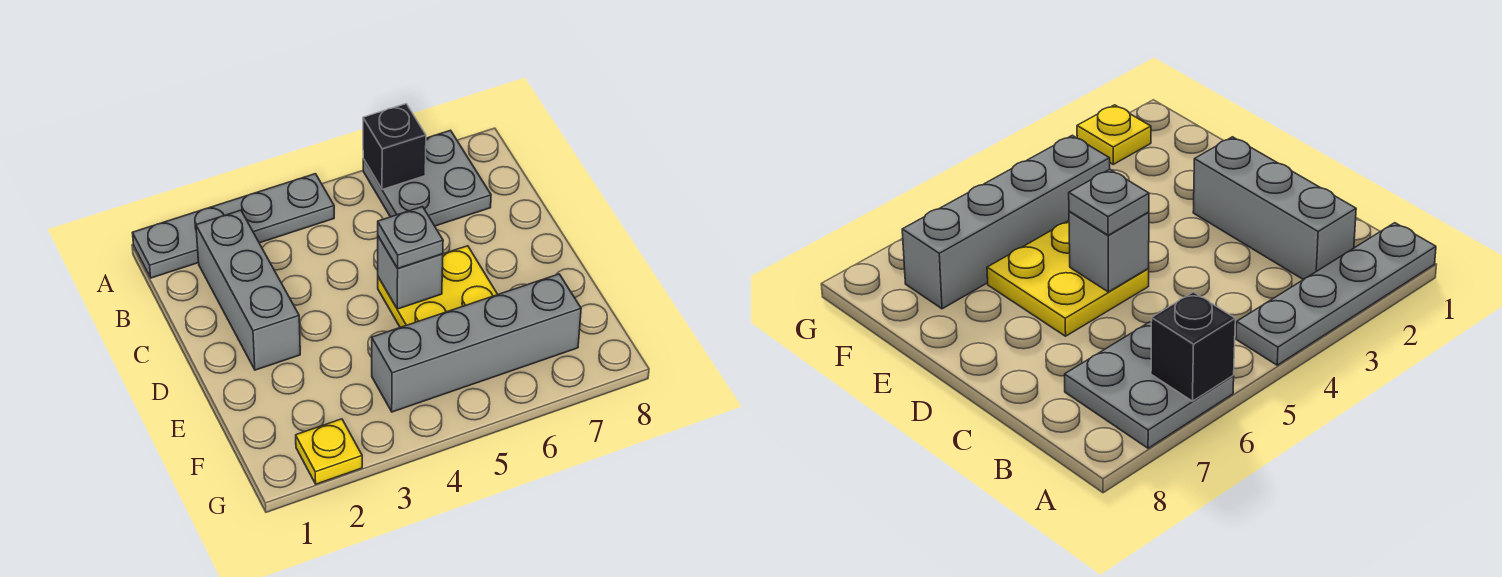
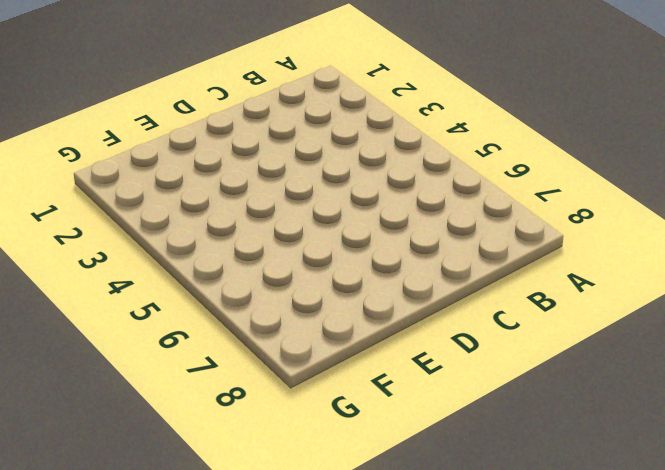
none -> grey plate A1:A4 level 1
none -> grey plate A6:B7 level 1

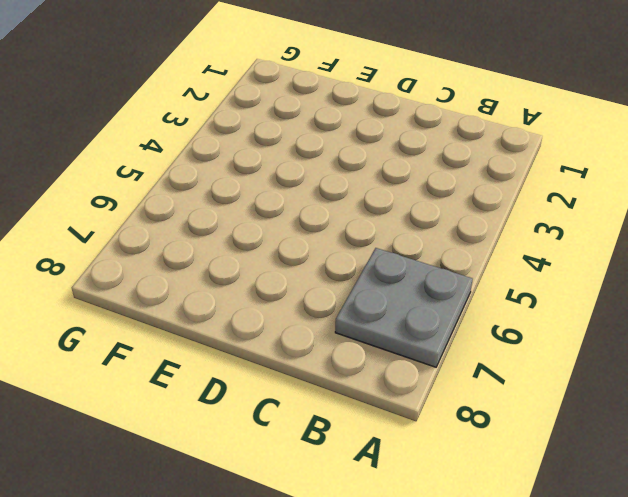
none -> grey plate A1:A4 level 1
none -> grey brick B2:D2 level 1

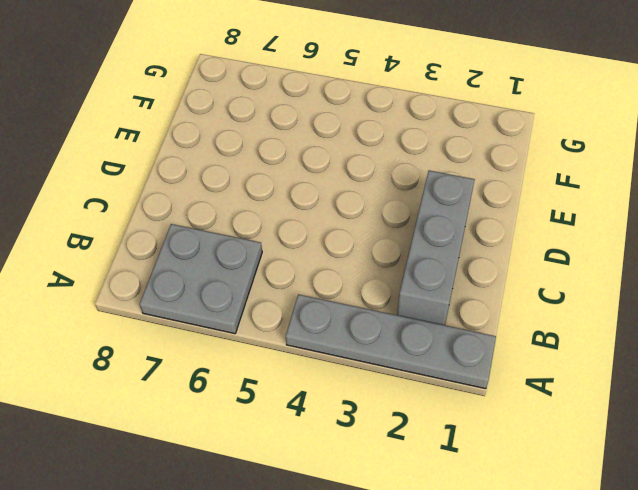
none -> yellow plate D5:E6 level 1
none -> grey brick F4:F7 level 1

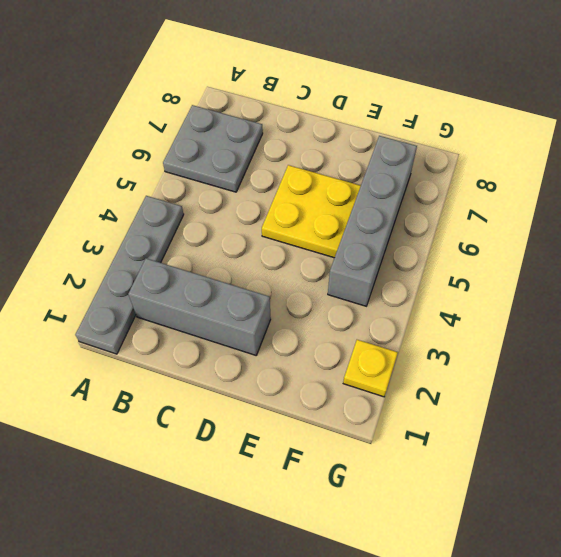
none -> black brick A6 level 2
none -> grey brick D5 level 2

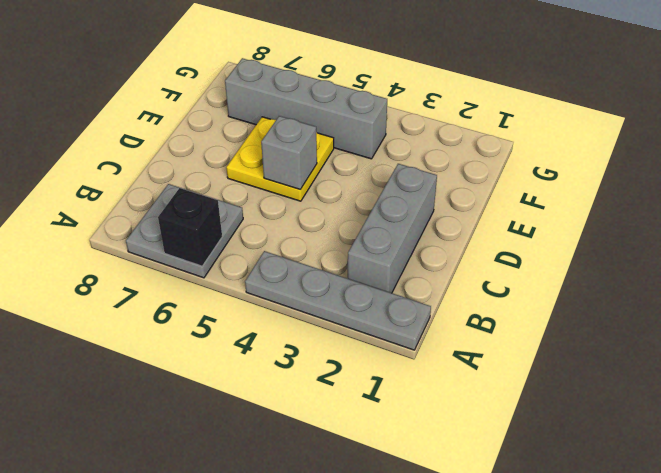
none -> yellow plate G2 level 1
none -> grey plate D5 level 3

